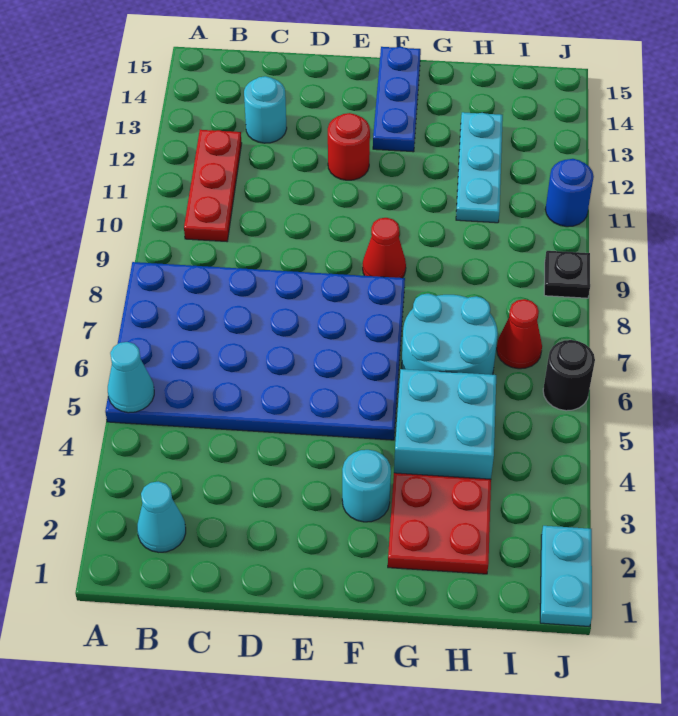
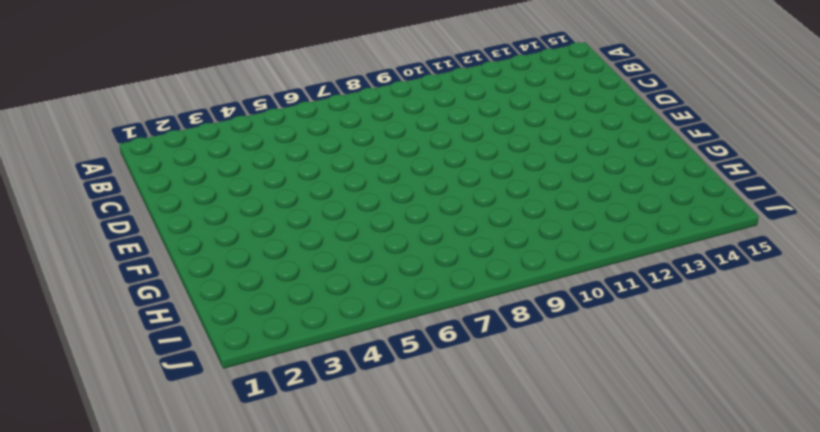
none -> blue plate A5:F8 level 1
none -> cyan cone B2 level 1
none -> red plate B10:B12 level 1

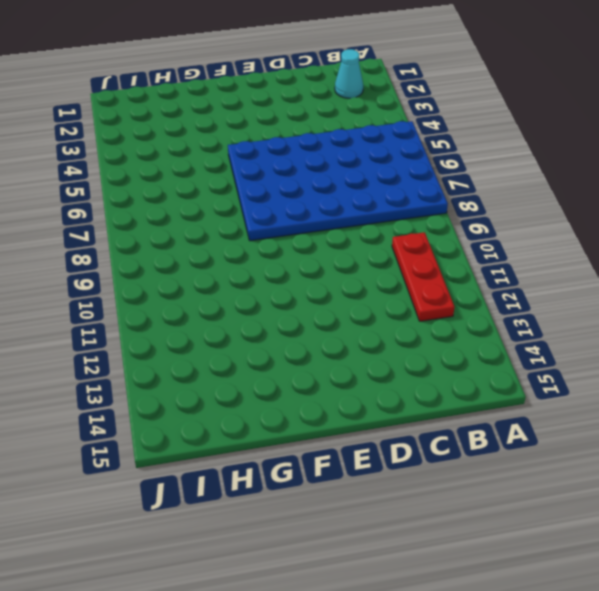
none -> cyan round brick C13 level 1
none -> red round brick E12 level 1
none -> cyan round brick F3 level 1

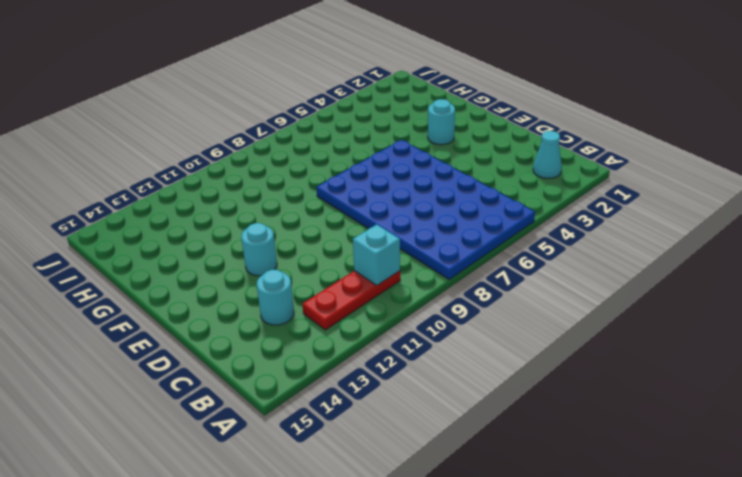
cyan brick B10 level 2 -> none
cyan round brick E12 level 1 -> red round brick E12 level 1
none -> red cone F9 level 1
none -> blue plate F13:F15 level 1
none -> red plate G2:H3 level 1

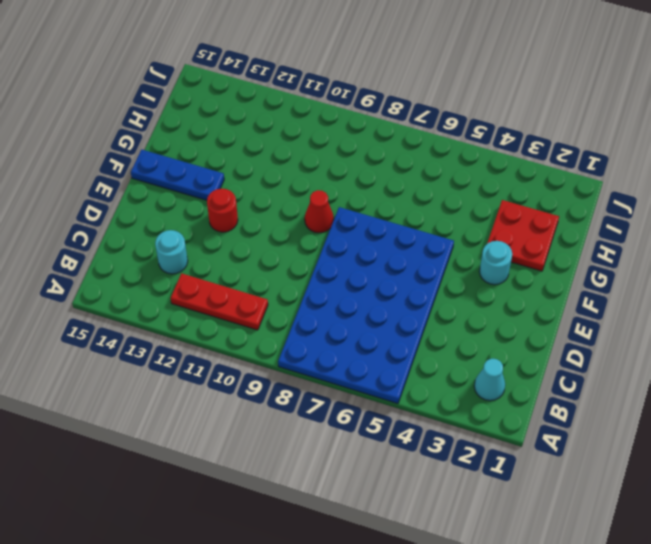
none -> cyan brick G4:H5 level 1
none -> cyan round brick G6:H7 level 1
none -> cyan plate H11:H13 level 1

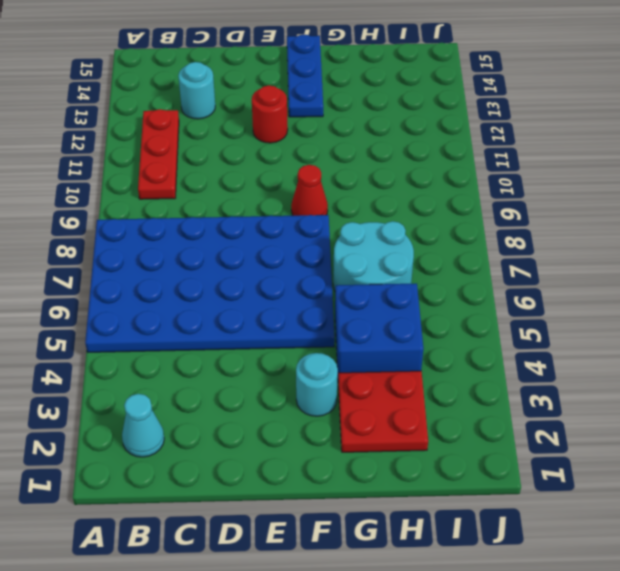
blue brick G4:H5 level 1 -> cyan brick G4:H5 level 1
none -> cyan plate H11:H13 level 1
none -> red cone I7 level 1
none -> cyan plate J1:J2 level 1

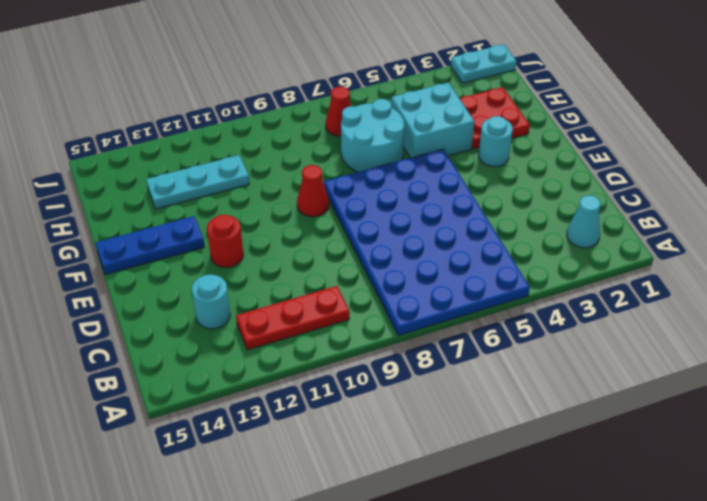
none -> black round brick J6 level 1
none -> black plate J9 level 1
none -> blue round brick J11 level 1

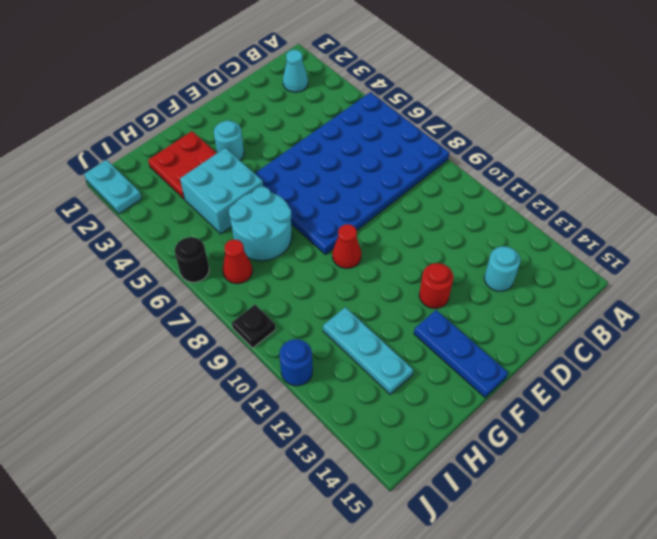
none -> red plate B10:B12 level 1
none -> cyan cone A5 level 2

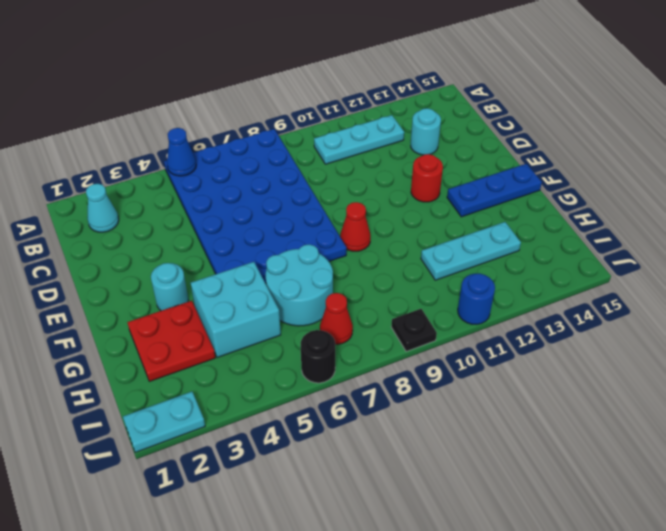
blue cone A5 level 2 -> cyan cone A5 level 2
cyan plate B10:B12 level 1 -> red plate B10:B12 level 1

